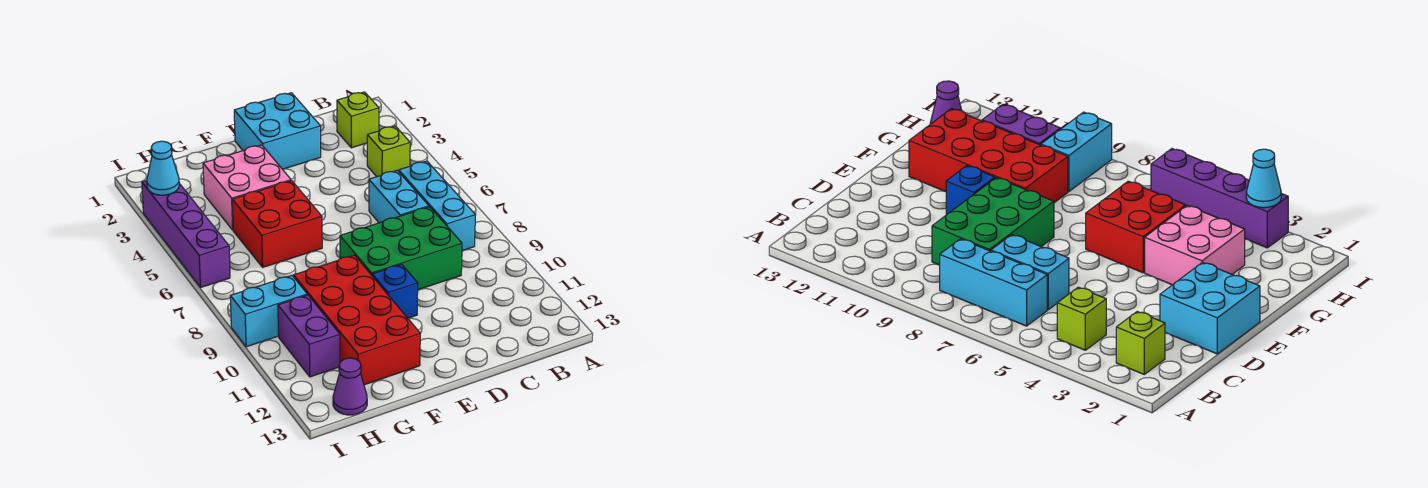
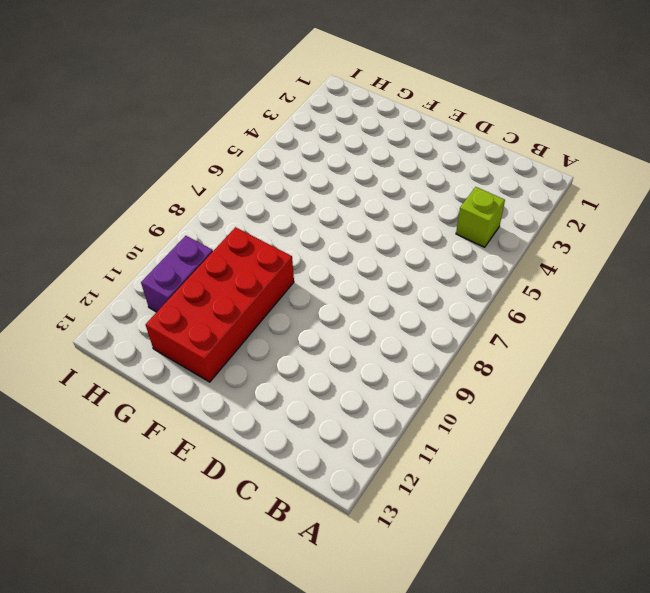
none -> lime brick B2 level 1
none -> cyan brick B6:B8 level 1
none -> cyan brick C6:C7 level 1

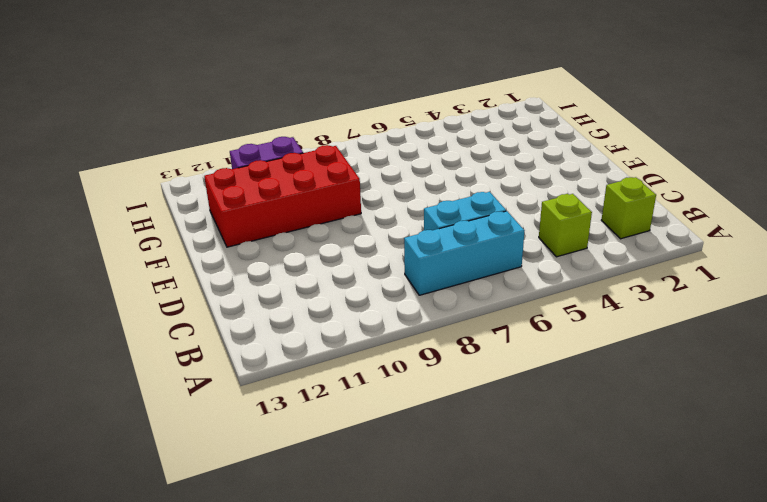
none -> green brick C8:E9 level 1
none -> cyan brick D1:E2 level 1
none -> blue brick E10 level 1

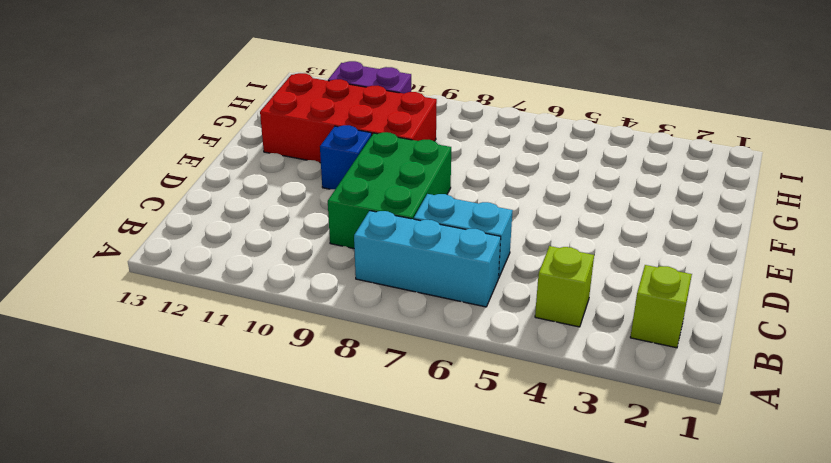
none -> cyan brick D1:E2 level 1
none -> pink brick F3:G4 level 1
none -> red brick F5:G6 level 1

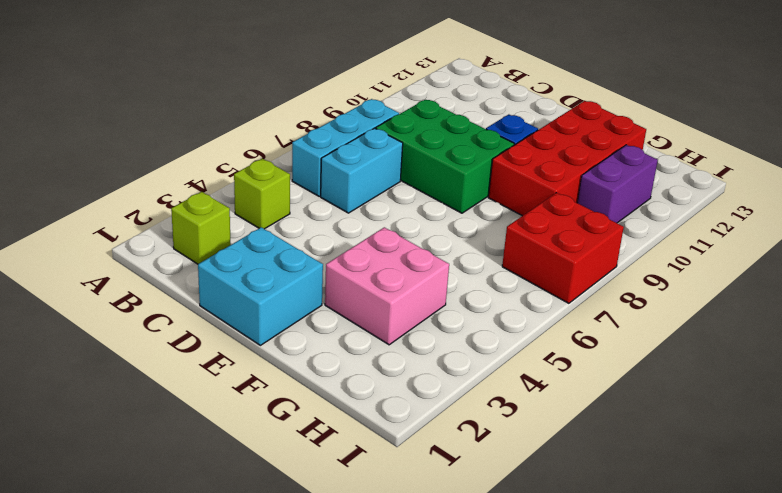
red brick H7:I8 level 1 -> red brick F5:G6 level 1
none -> cyan brick H9:I9 level 1
none -> purple cone H13 level 1
none -> purple brick I3:I6 level 1

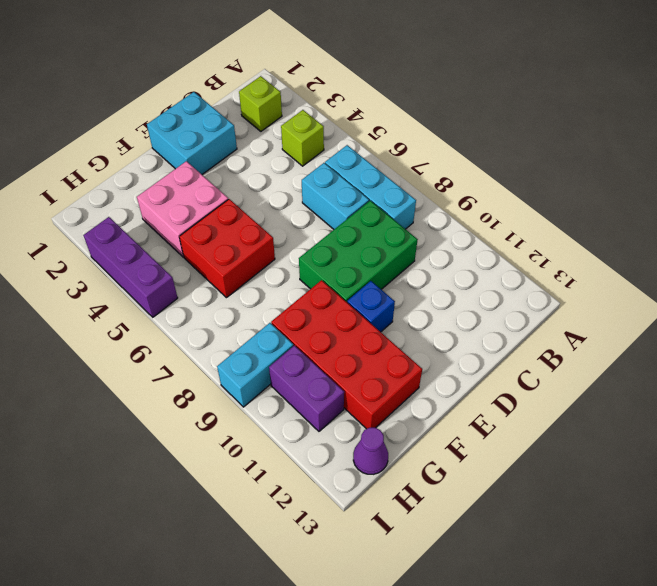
purple brick I3:I5 level 1 -> purple brick I3:I6 level 1
none -> cyan cone I3 level 2

